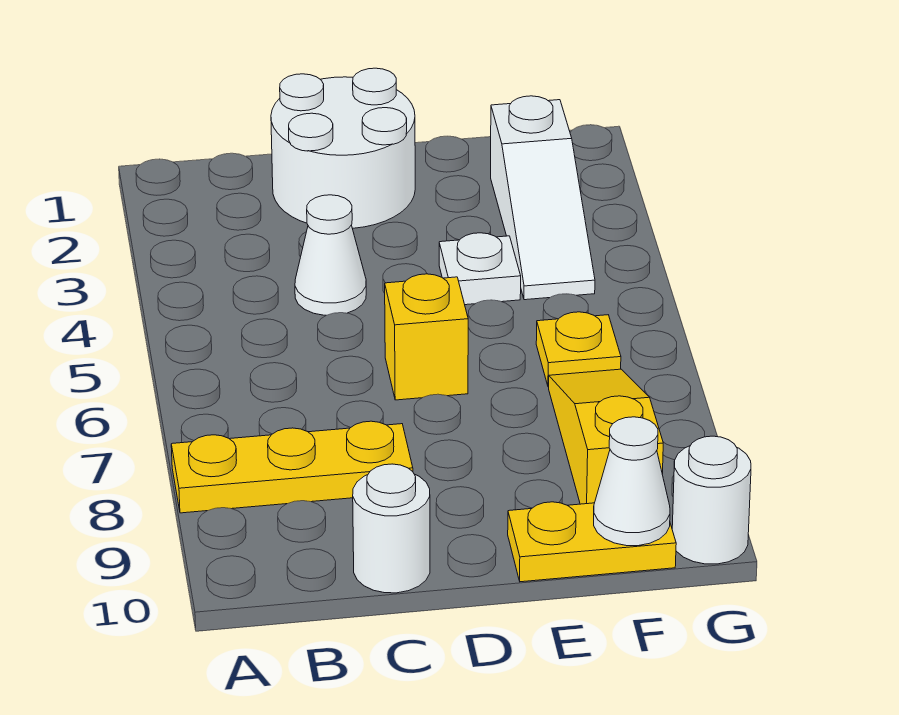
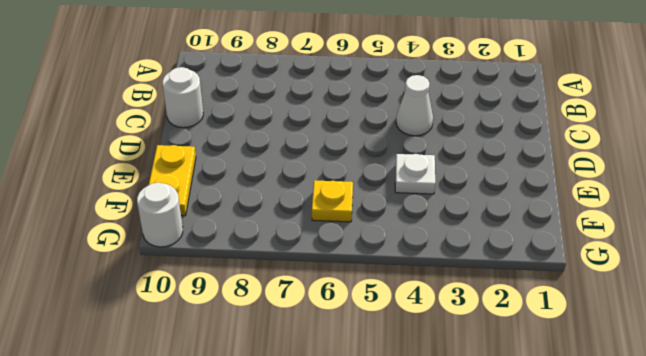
none -> yellow plate A8:C8 level 1
none -> white round brick C1:D2 level 1
none -> yellow brick D6 level 1

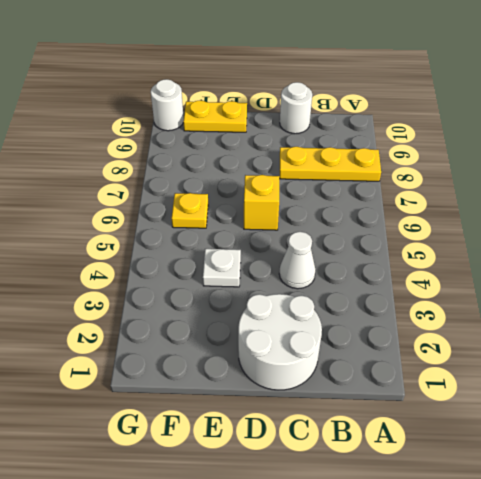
none -> white slope F2:F4 level 1 top 2
none -> yellow slope F7:F9 level 1 top 9
none -> white cone F10 level 2

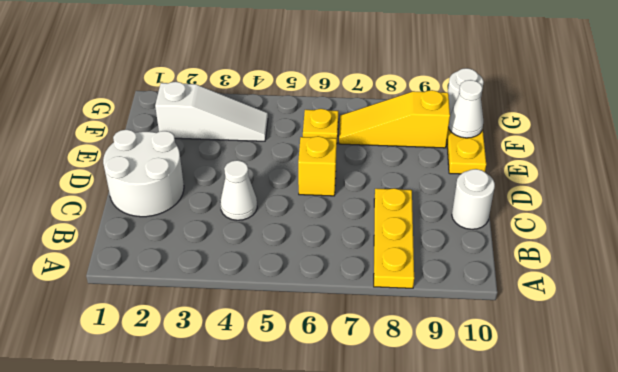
none -> white plate E4 level 1

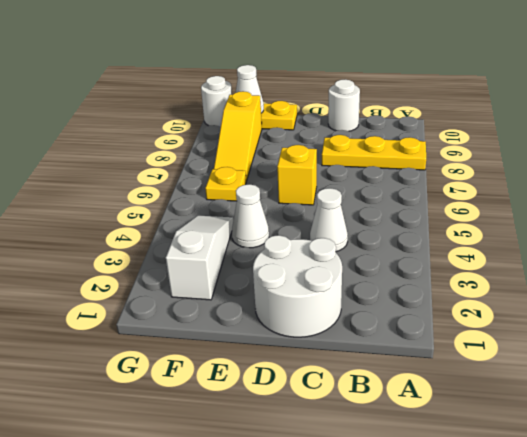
white cone E4 level 1 -> white plate E4 level 1

